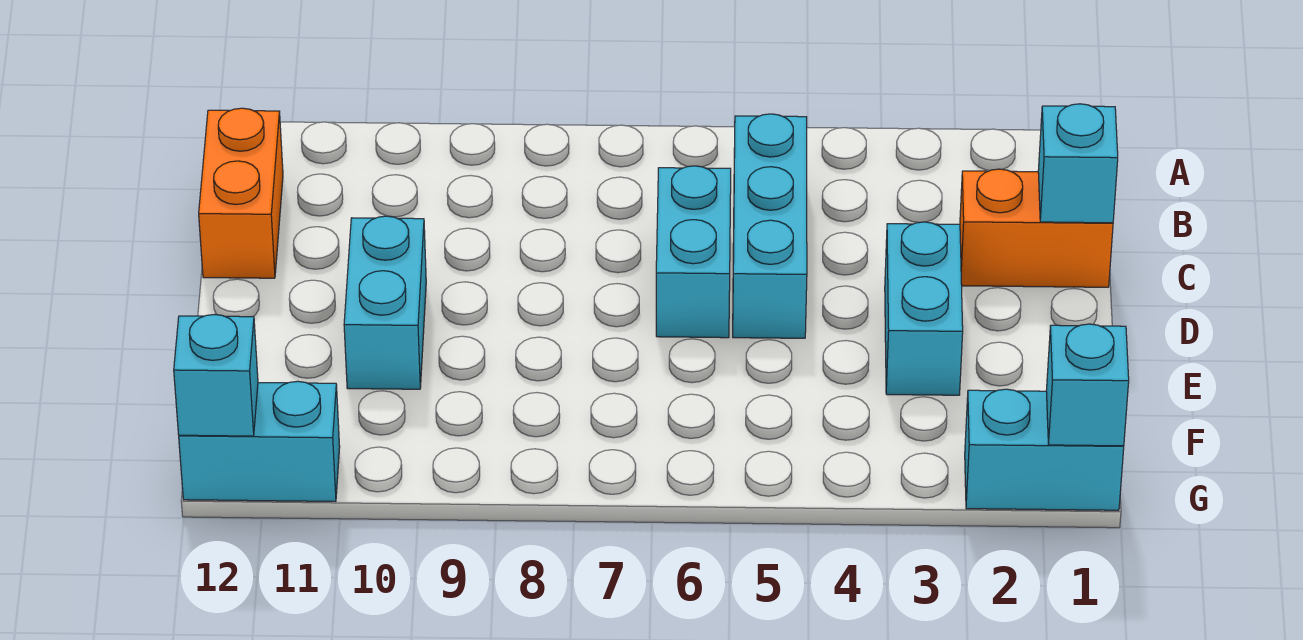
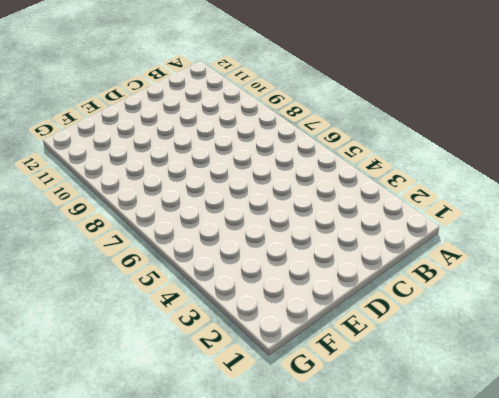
none -> cyan brick B5:D5 level 1
none -> orange brick B12:C12 level 1

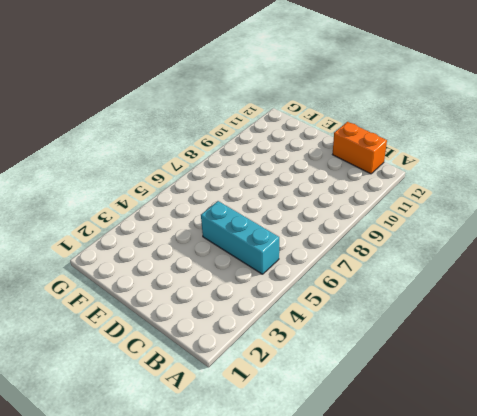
none -> orange brick C1:C2 level 1
none -> cyan brick C6:D6 level 1

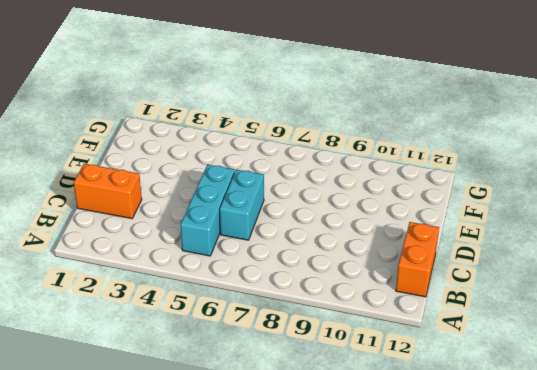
none -> cyan brick D3:E3 level 1
none -> cyan brick D10:E10 level 1

